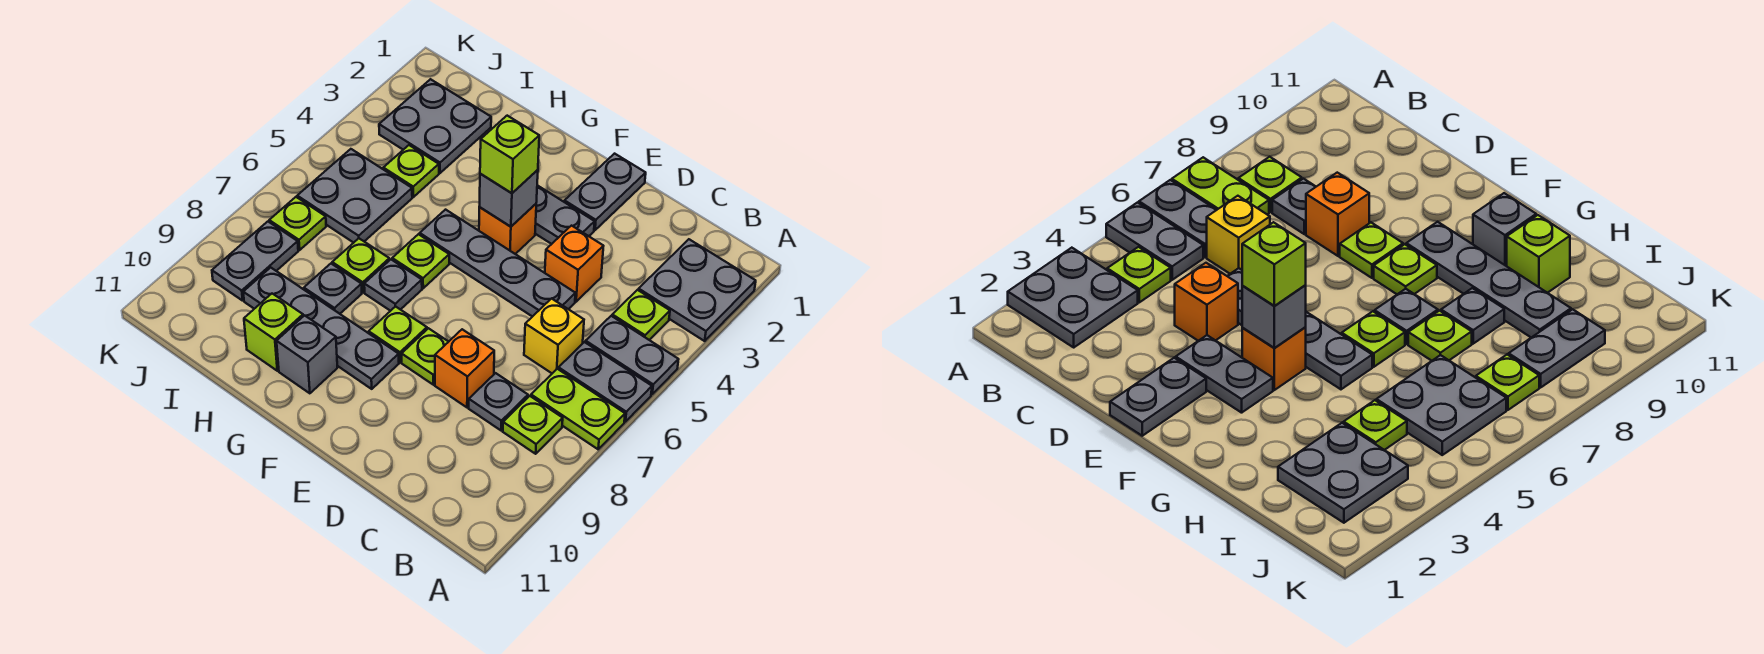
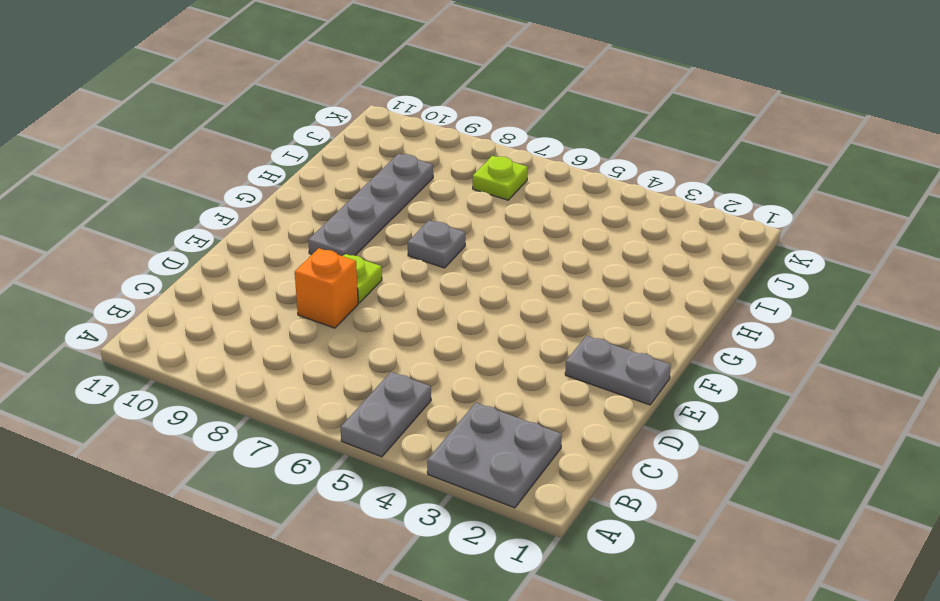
none -> grey plate A6:B6 level 1
none -> lime plate A7:B7 level 1
none -> lime plate B4 level 1
none -> lime plate B8 level 1

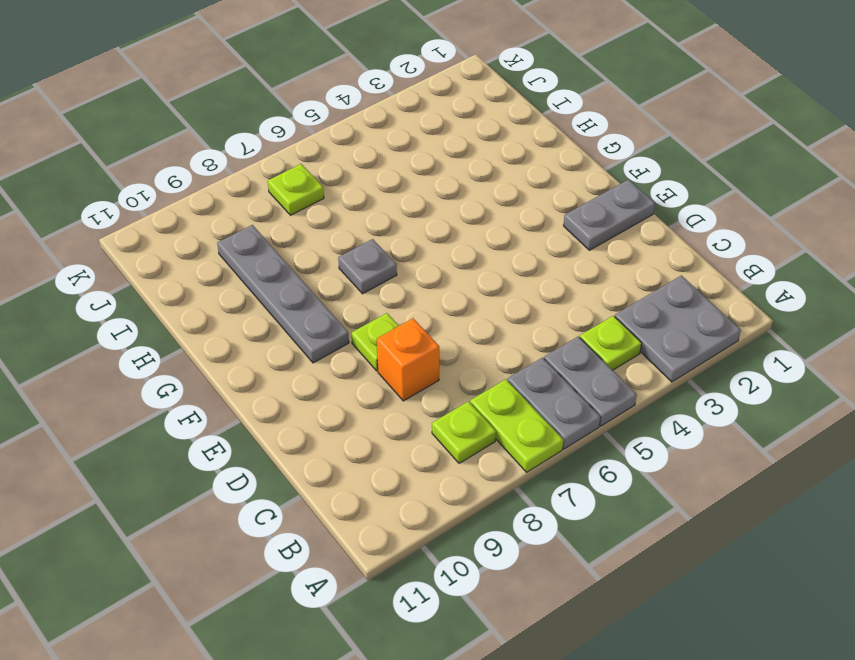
none -> yellow brick C6 level 1
none -> grey plate C8 level 1
none -> orange brick D4 level 1
none -> grey plate D5:G5 level 1

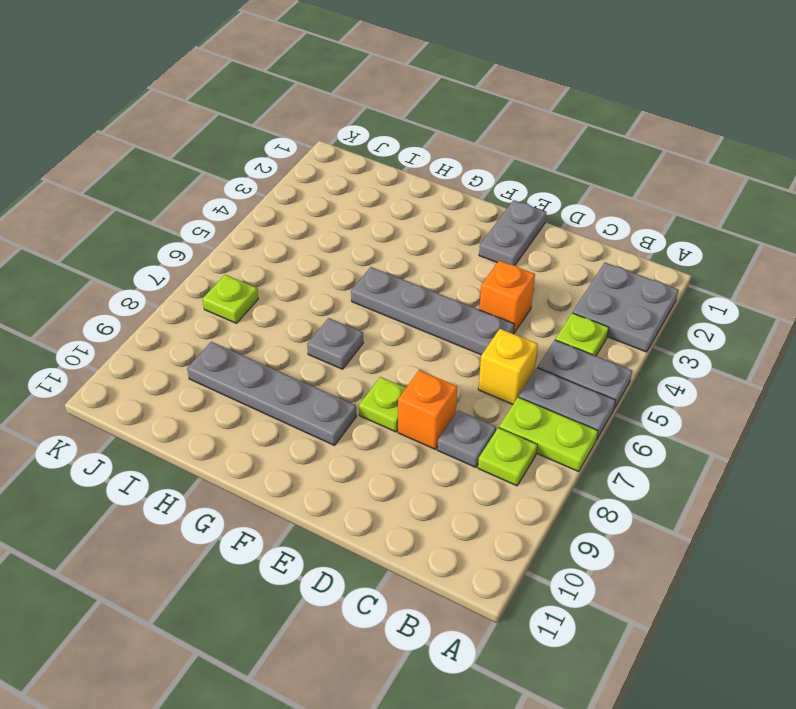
none -> grey plate E3:F3 level 1
none -> orange brick F4 level 1
none -> lime plate F8 level 1
none -> lime plate G6 level 1

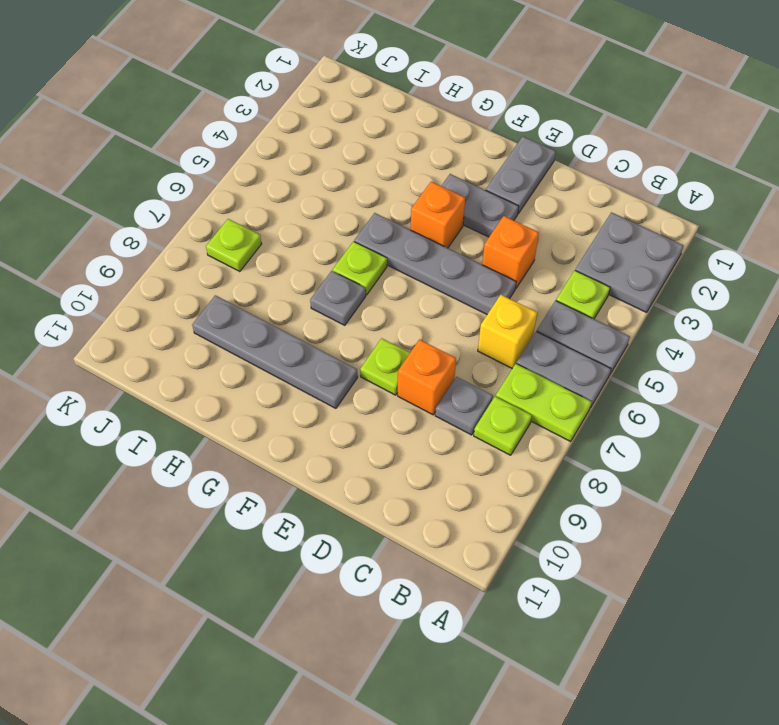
none -> lime plate F8 level 1
none -> grey brick G10 level 1
none -> lime plate H7 level 1
none -> grey plate H8 level 1

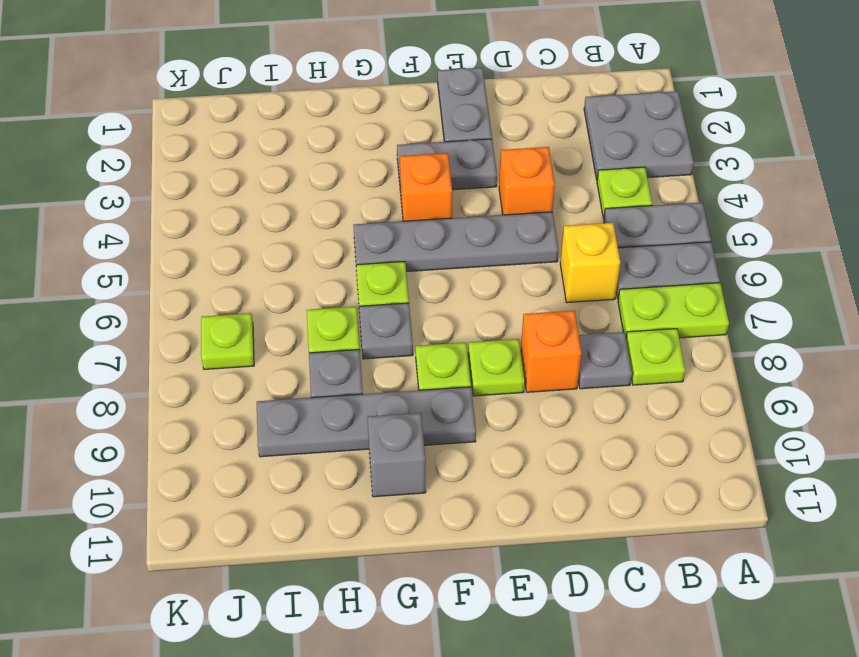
none -> lime brick H10 level 1
none -> grey plate I2:J3 level 1
none -> lime plate I4 level 1
none -> grey plate I5:J6 level 1

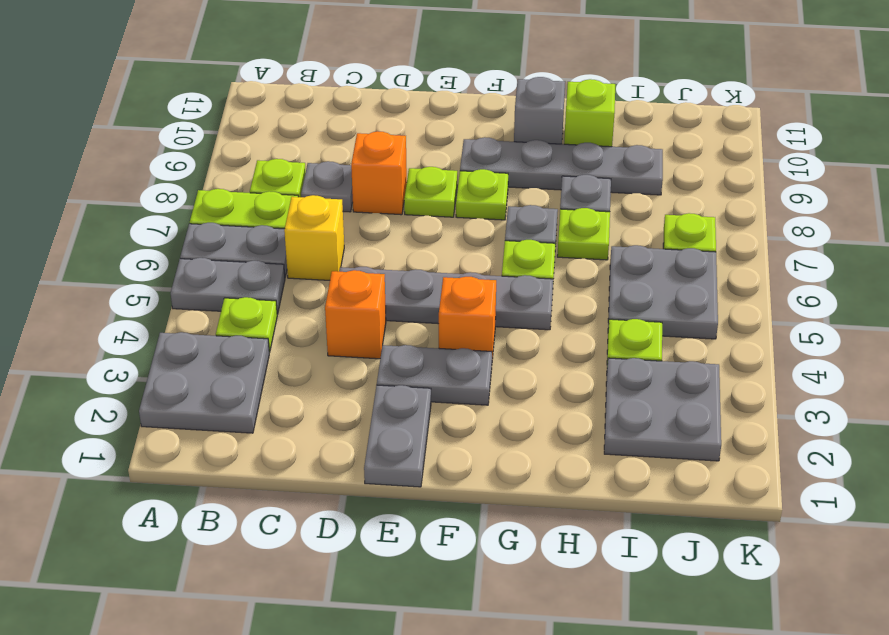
none -> grey plate J8:J9 level 1
none -> grey brick F4 level 2
none -> lime brick F4 level 3

